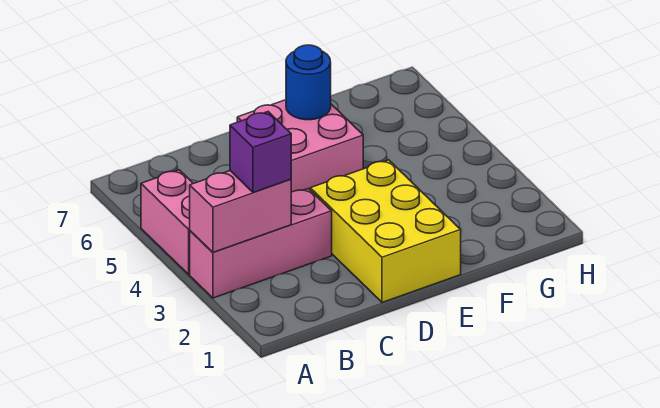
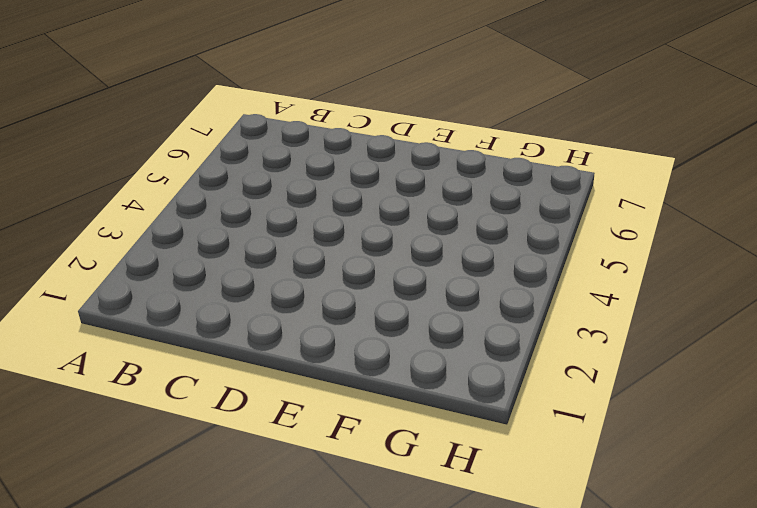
none -> pink brick A3:C3 level 1
none -> pink brick A4:A5 level 1

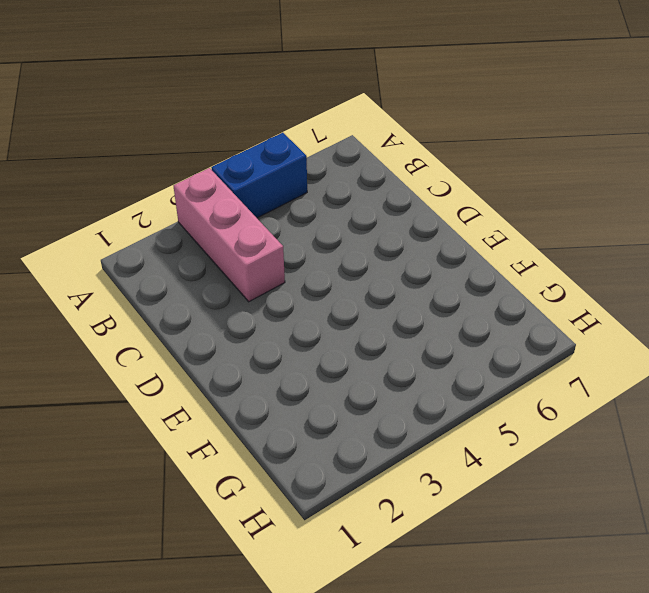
blue brick A4:A5 level 1 -> pink brick A4:A5 level 1
none -> yellow brick D1:E3 level 1
none -> pink brick D5:E6 level 1

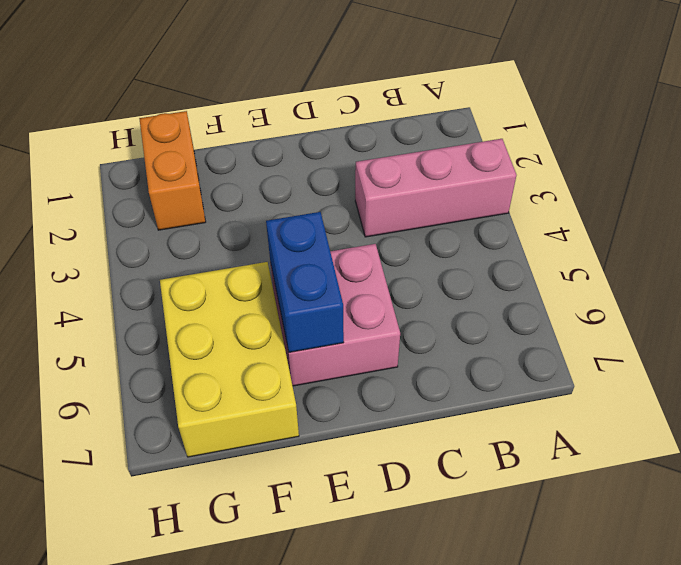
blue brick E5:E6 level 2 -> blue round brick E6 level 2
yellow brick F5:G7 level 1 -> yellow brick D1:E3 level 1
orange brick G1:G2 level 1 -> none
none -> pink brick A4:A5 level 1
none -> pink brick A3:B3 level 2

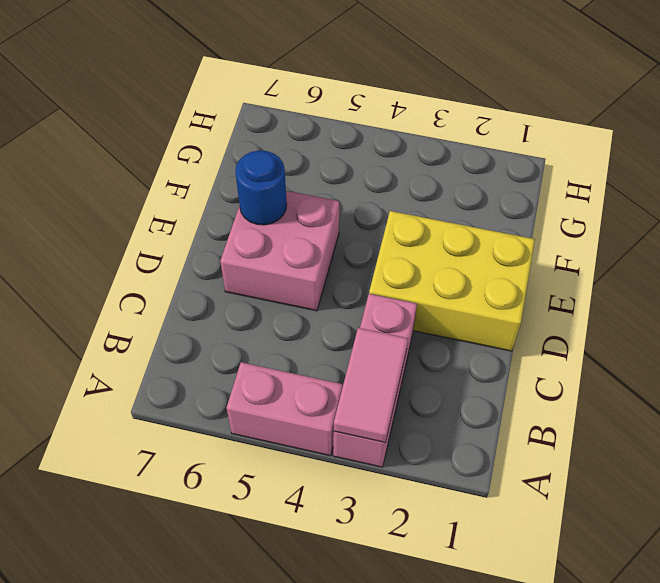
pink tile A3:B3 level 2 -> pink brick A3:B3 level 2
none -> purple brick B3 level 3

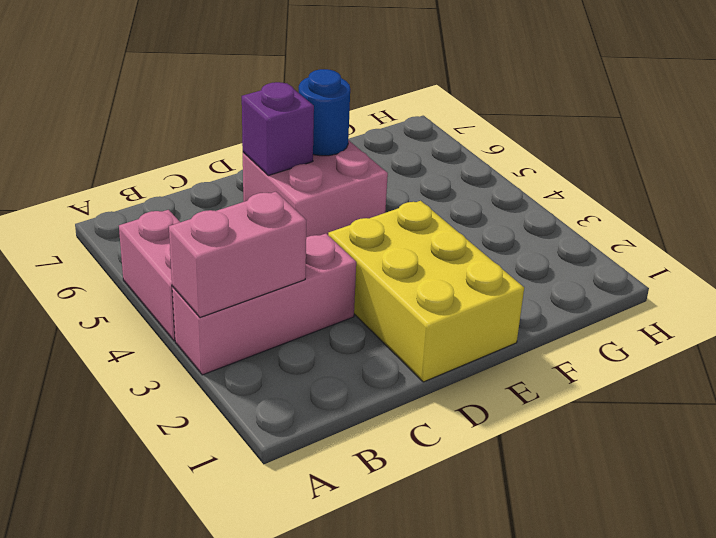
purple brick D6 level 2 -> purple brick B3 level 3

